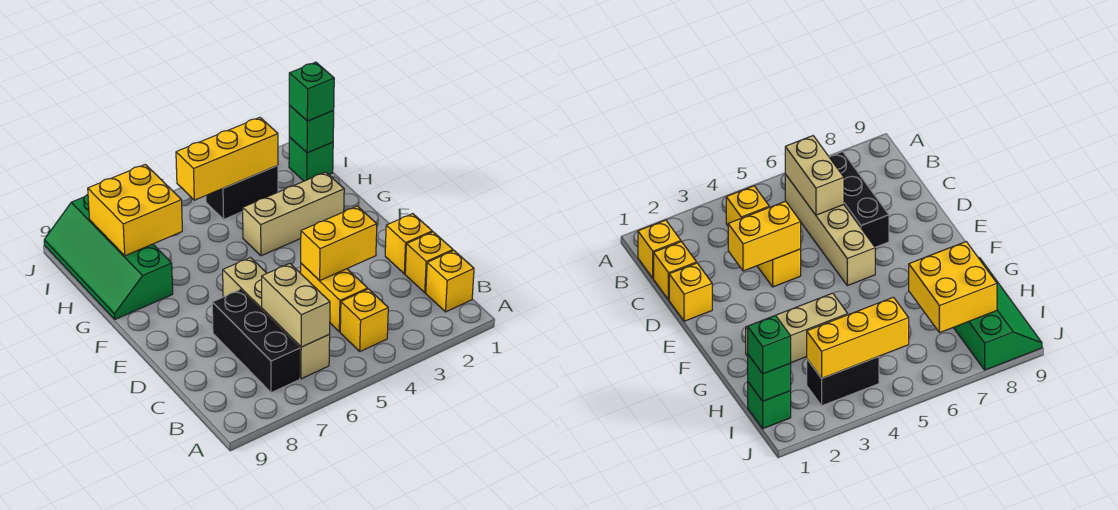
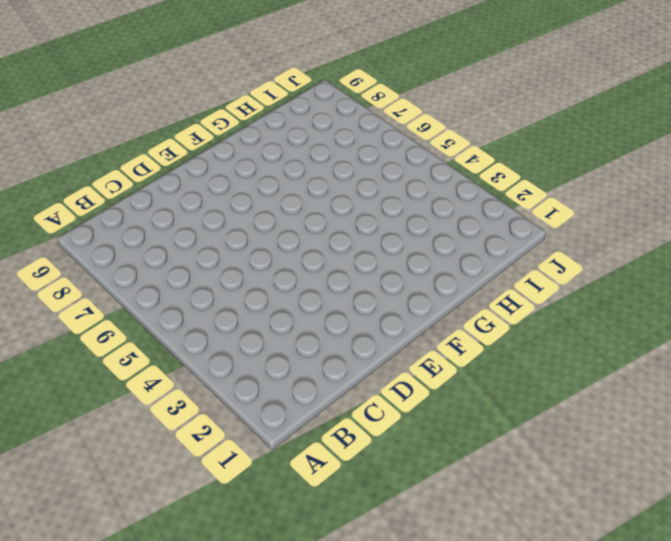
none -> yellow brick B1 level 1
none -> yellow brick B4 level 1
none -> tan brick B6:E6 level 1

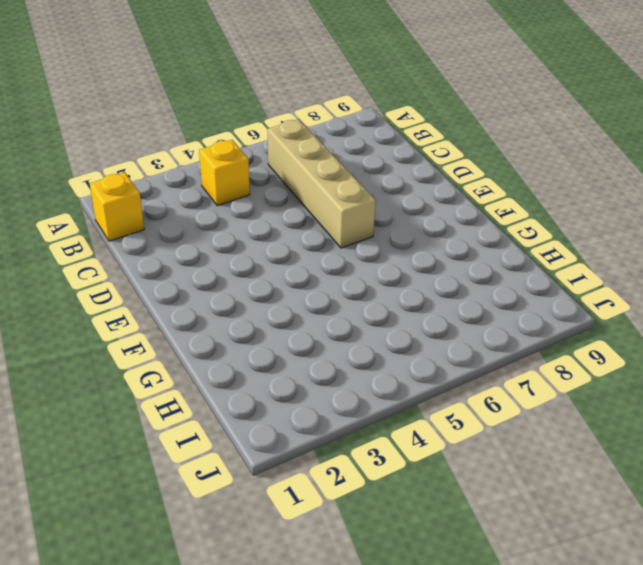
none -> black brick B7:D7 level 1
none -> yellow brick C1 level 1
none -> yellow brick C4:D4 level 1

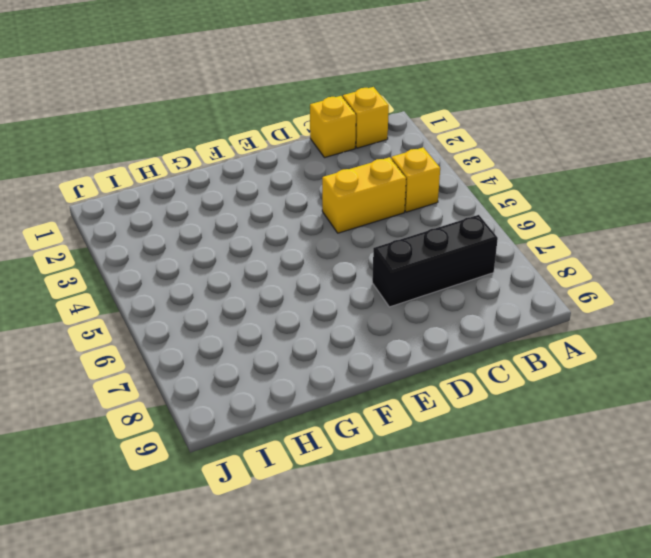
none -> tan brick B6:E6 level 1
none -> yellow brick D1 level 1
none -> tan brick G2:G4 level 1

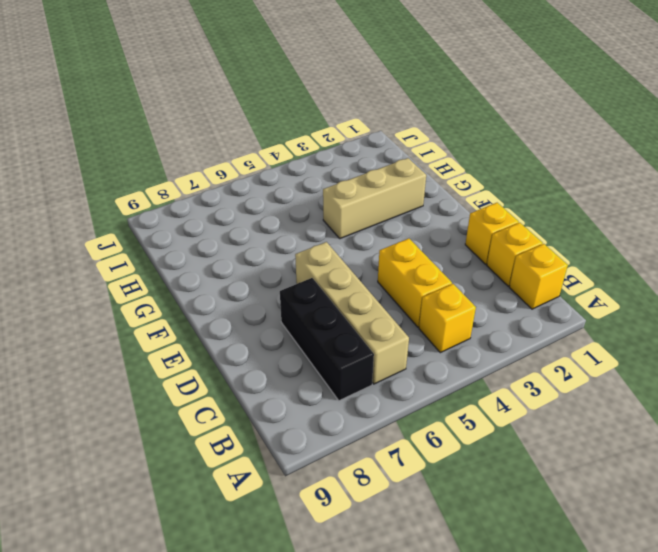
none -> green slope G8:J9 level 1 top 8
none -> green brick I1 level 1
none -> black brick I3:I4 level 1

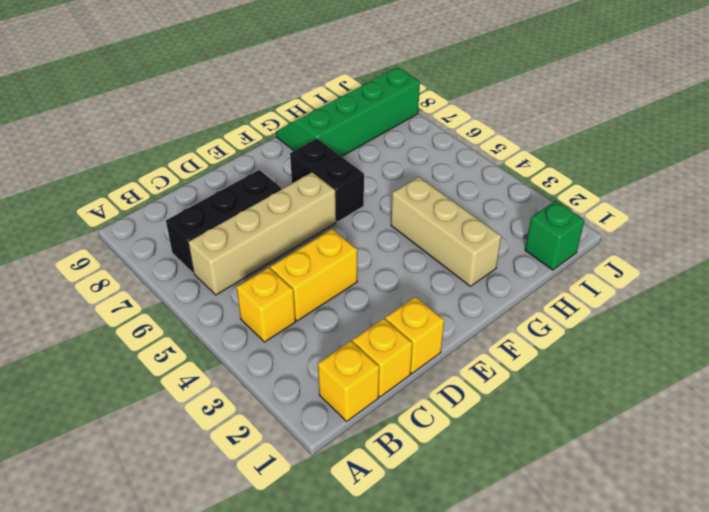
black brick F6:F7 level 1 -> black brick I3:I4 level 1
none -> tan brick B6:C6 level 2
none -> yellow brick D3:D4 level 2
none -> yellow brick H7:I8 level 2

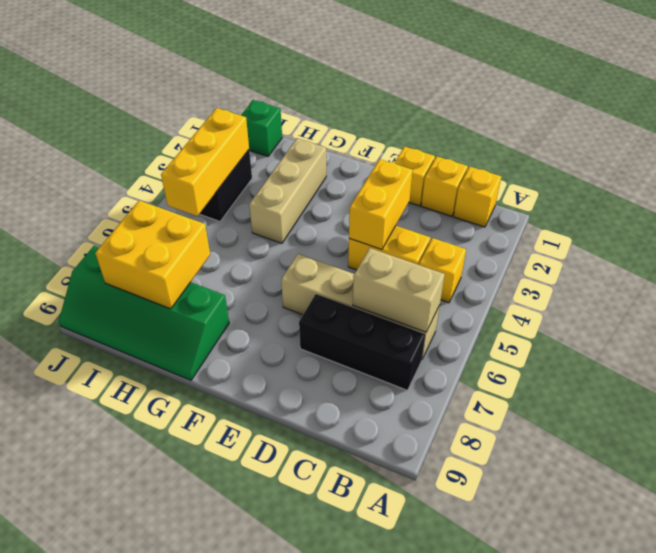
none -> green brick I1 level 2
none -> green brick I1 level 3

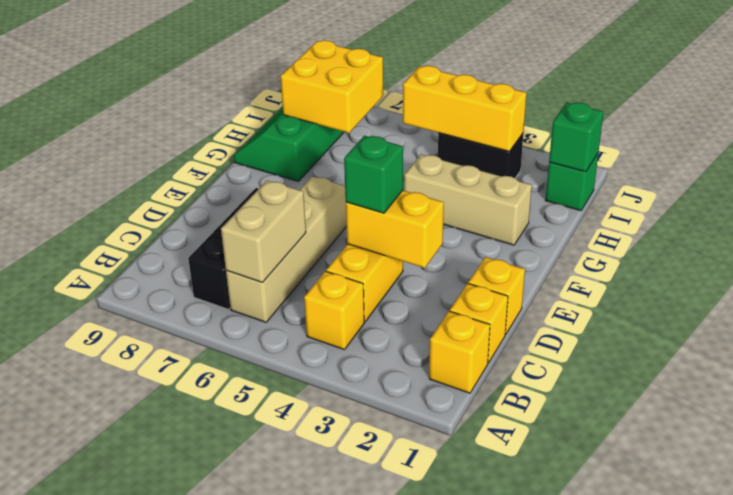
green brick D4 level 3 -> green brick I1 level 3

